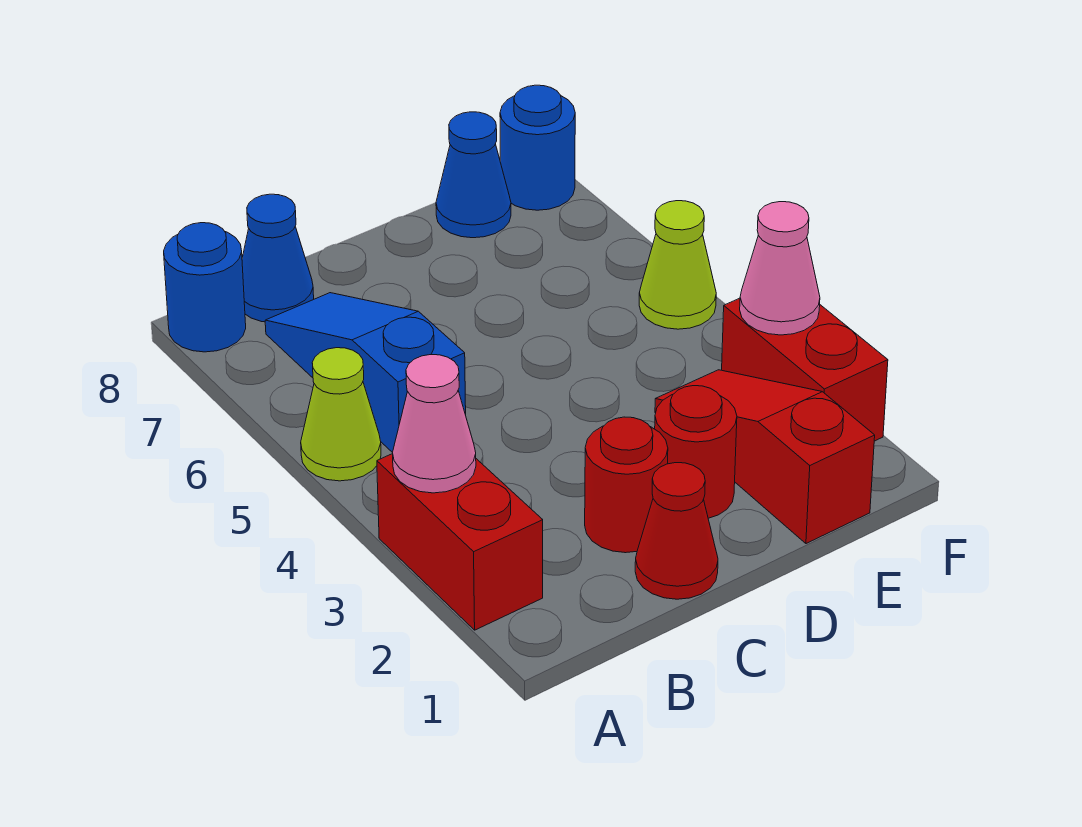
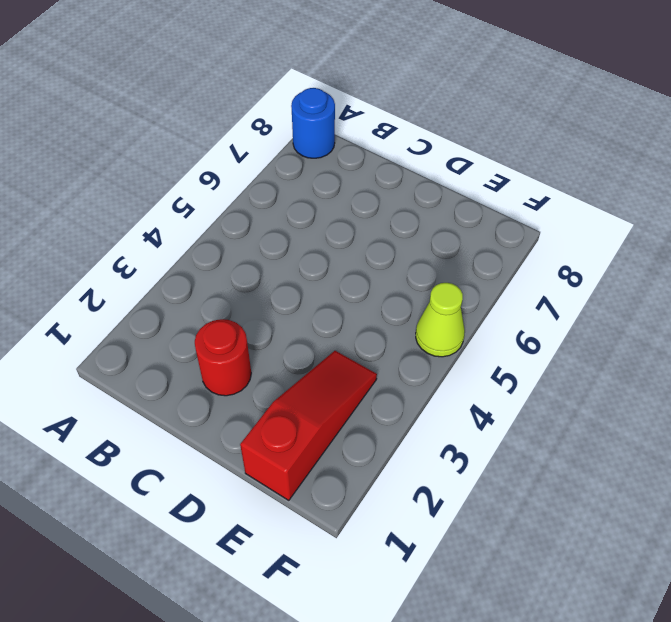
none -> red brick A2:A3 level 1
none -> lime cone A5 level 1
none -> blue slope B5:B7 level 1 top 5

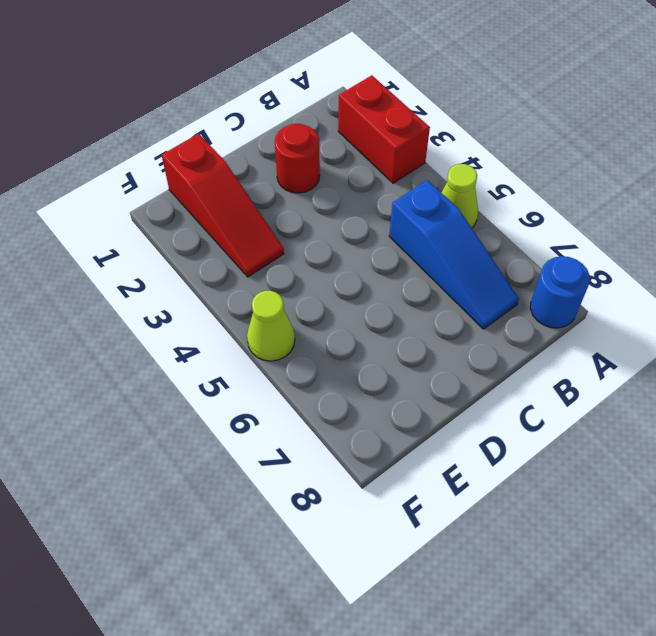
none -> blue cone B8 level 1
none -> red cone C1 level 1
none -> red round brick D2 level 1

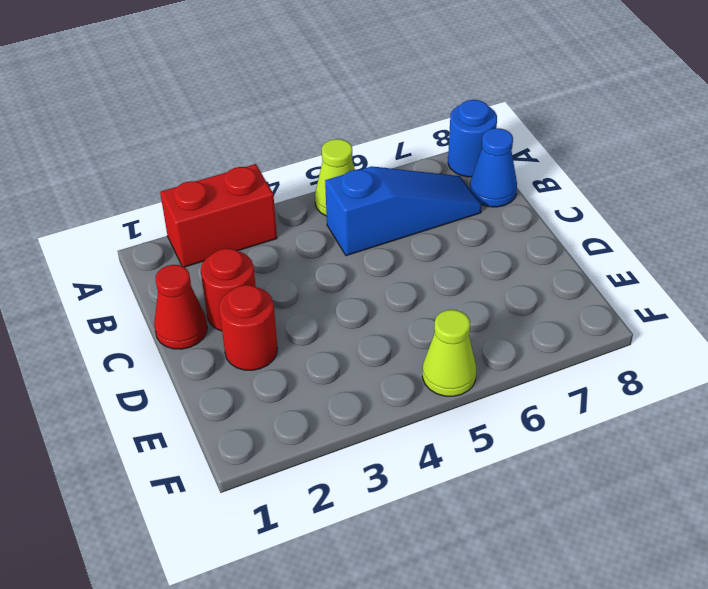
none -> red slope E1:E3 level 1 top 1
none -> blue cone E8 level 1
none -> red brick F2:F3 level 1

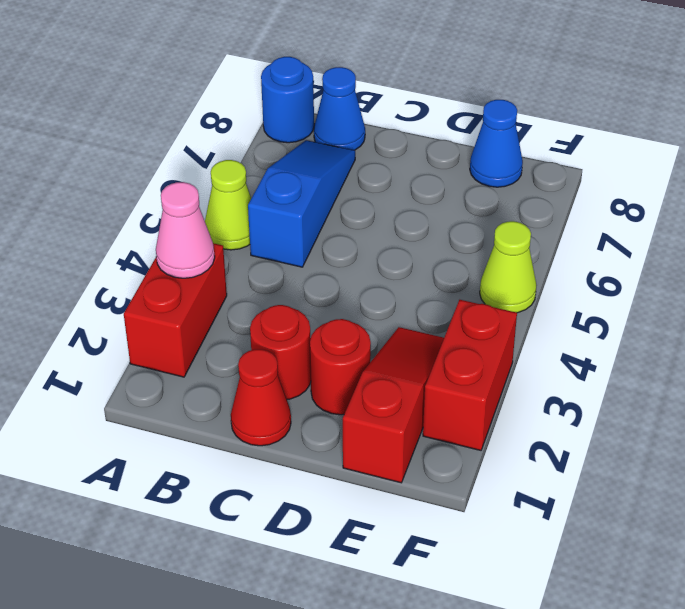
none -> blue round brick F8 level 1
none -> pink cone F3 level 2

